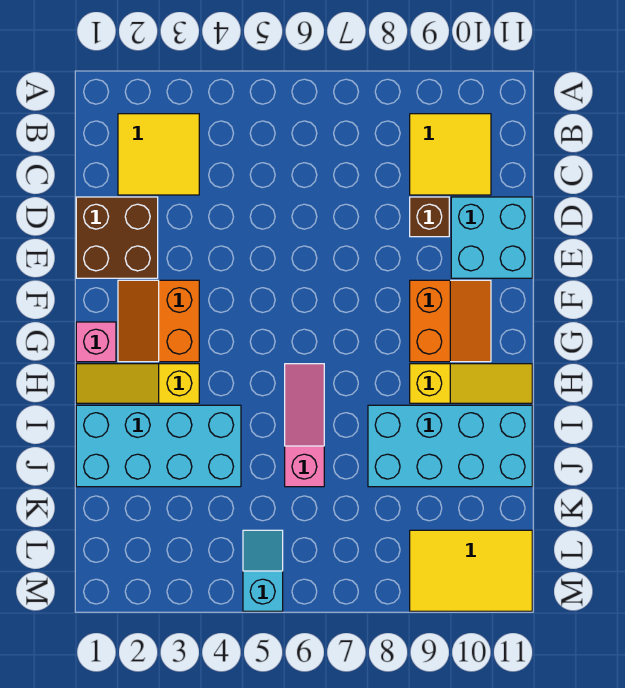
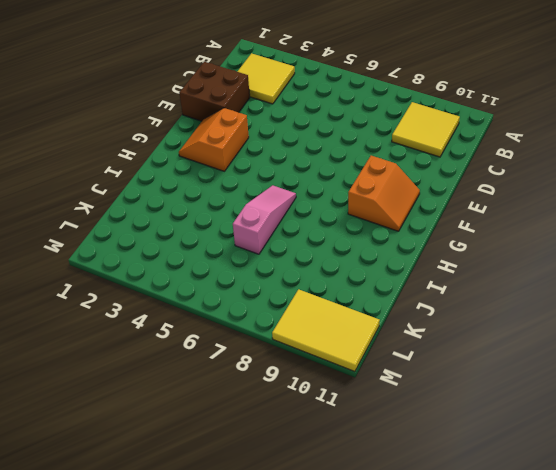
none -> brown brick D9 level 1
none -> cyan brick D10:E11 level 1
none -> pink brick G1 level 1

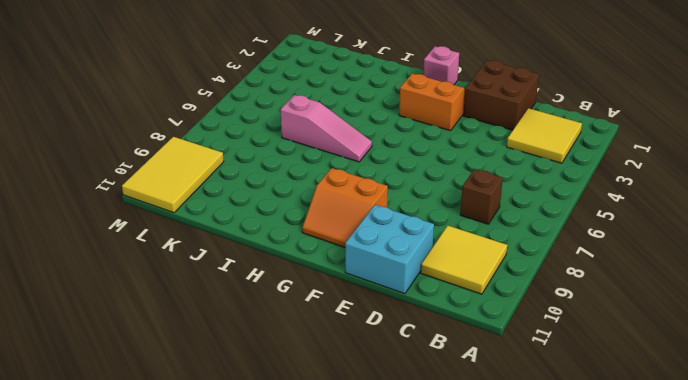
brown brick C7 level 1 -> brown brick D9 level 1
none -> yellow slope H1:H3 level 1 top 3
none -> yellow slope H9:H11 level 1 top 9
none -> cyan brick I1:J4 level 1

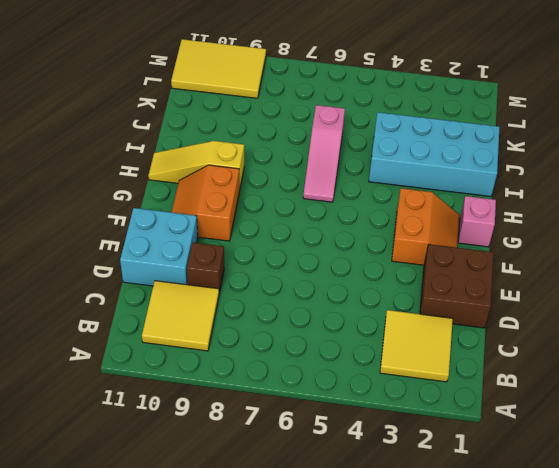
none -> yellow slope H1:H3 level 1 top 3
none -> cyan brick I8:J11 level 1
none -> cyan slope L5:M5 level 1 top M

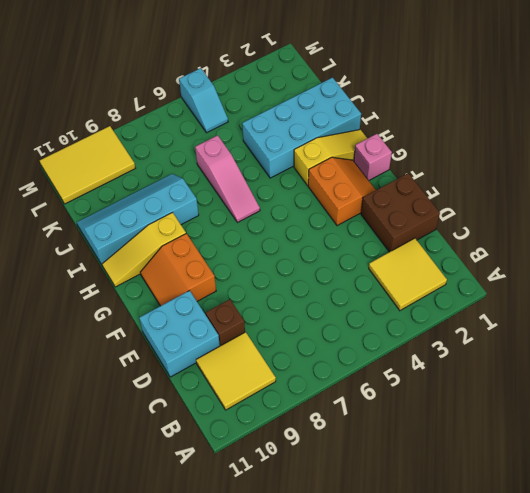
cyan slope I8:J11 level 1 top I -> cyan brick I8:J11 level 1

